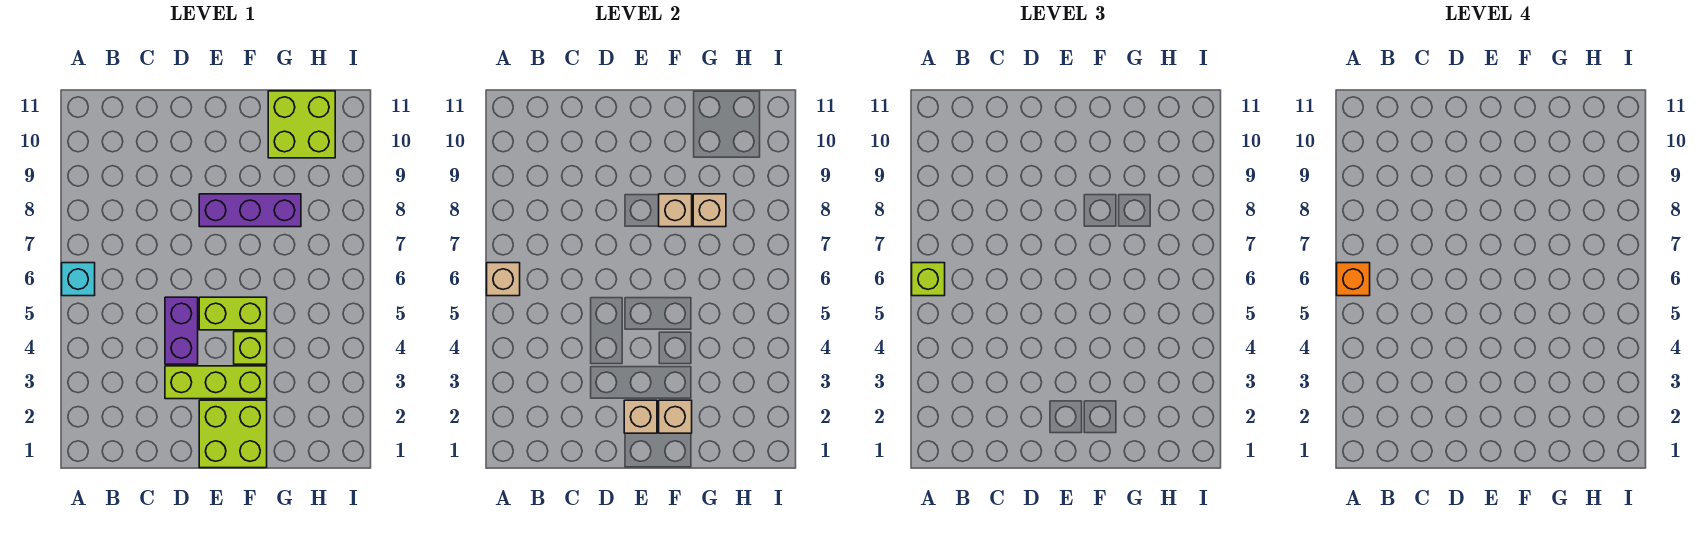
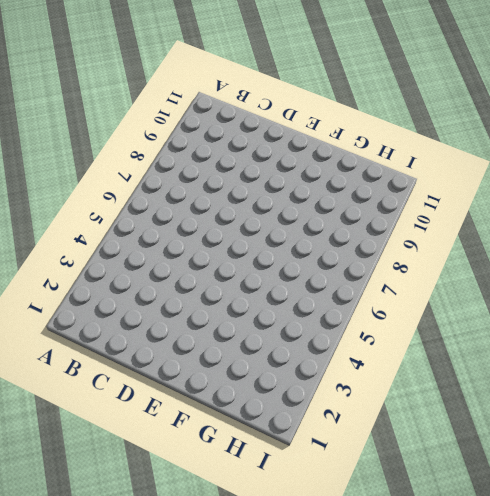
none -> cyan brick A6 level 1
none -> lime brick D3:F3 level 1
none -> purple brick D4:D5 level 1

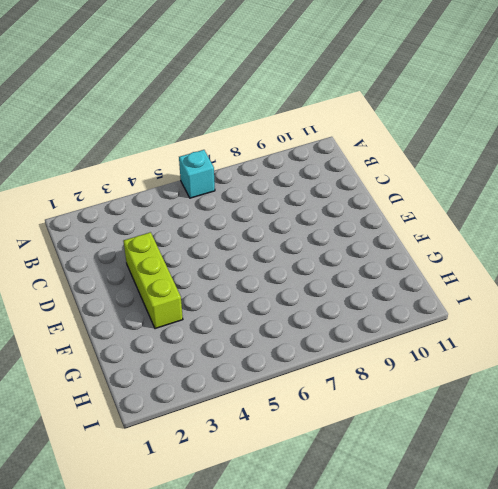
none -> purple brick D4:D5 level 1
none -> lime brick E1:F2 level 1
none -> lime brick E5:F5 level 1

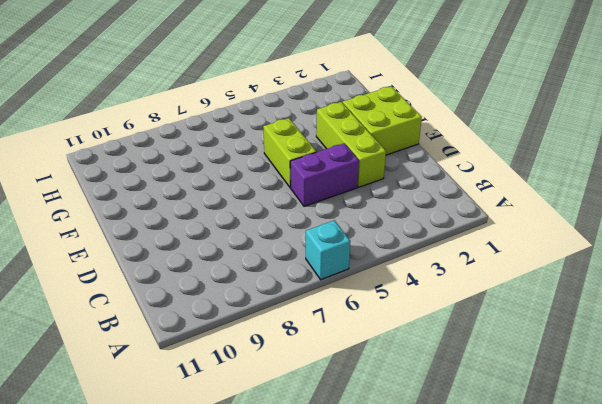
none -> purple brick E8:G8 level 1
none -> lime brick F4 level 1
none -> lime brick G10:H11 level 1

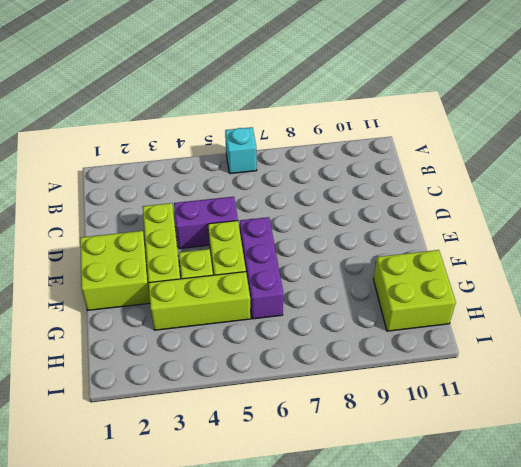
purple brick E6:G6 level 1 -> purple brick E8:G8 level 1
lime brick G3:G5 level 1 -> none
none -> tan brick A6 level 2
none -> tan brick E2 level 2
none -> tan brick F2 level 2

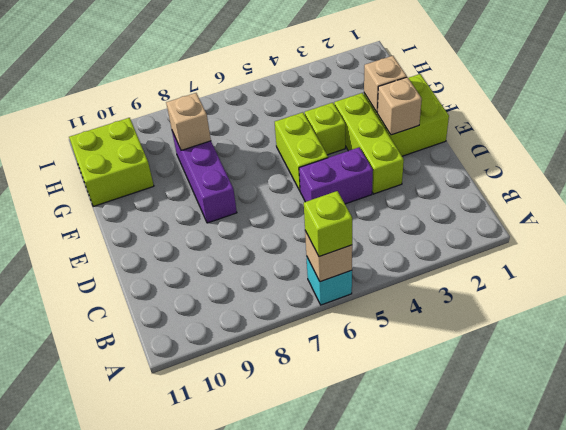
none -> tan brick F8 level 2
none -> orange brick A6 level 4

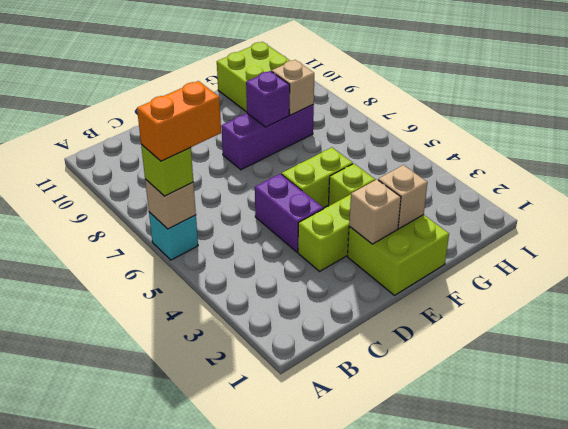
orange brick A6:B6 level 4 -> orange brick A6 level 4
purple brick F8 level 2 -> tan brick F8 level 2

